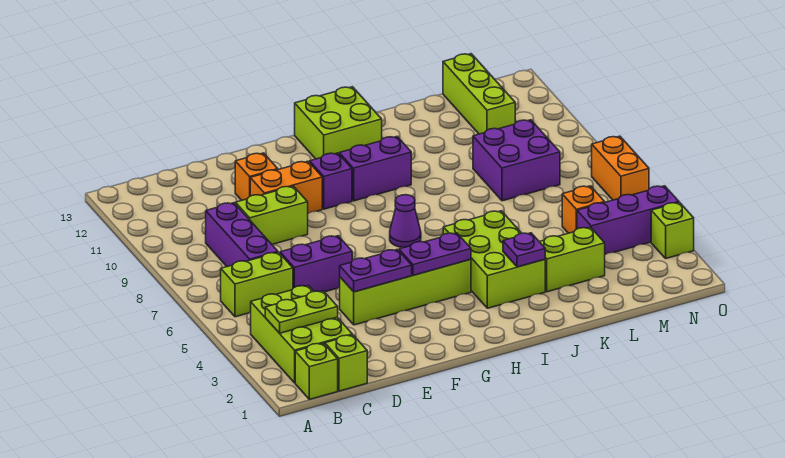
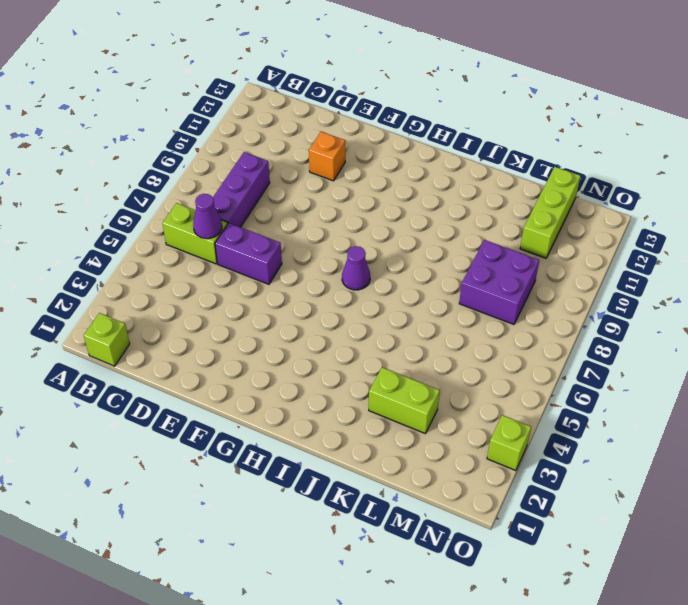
purple cone C6 level 2 -> none
none -> lime brick B2:C4 level 1
none -> lime brick C1 level 1
none -> lime brick D9:E9 level 1

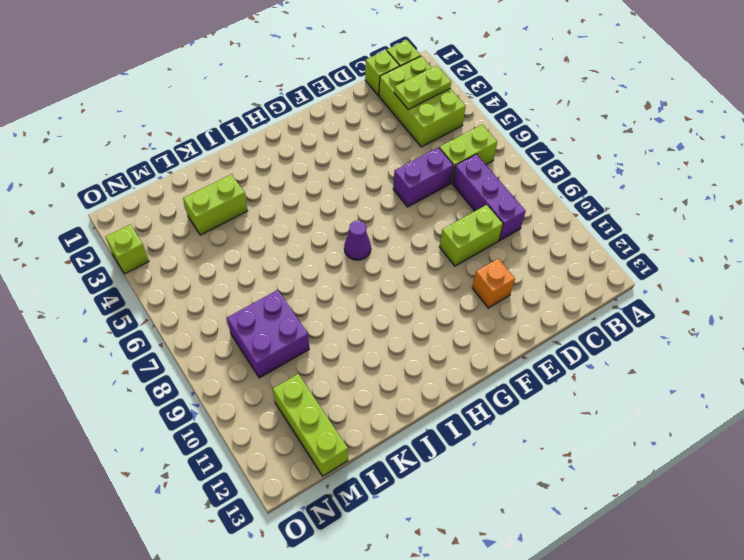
none -> lime brick E4:H4 level 1
none -> orange brick E10:F10 level 1
none -> purple brick G10 level 1

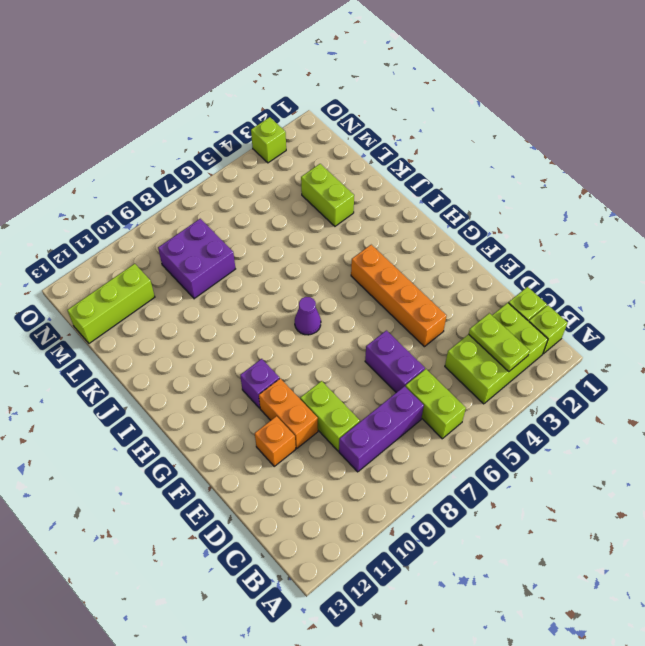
orange brick E4:H4 level 1 -> lime brick E4:H4 level 1
none -> purple brick H10:I10 level 1
none -> lime brick H12:I13 level 1
none -> lime brick I3:J5 level 1

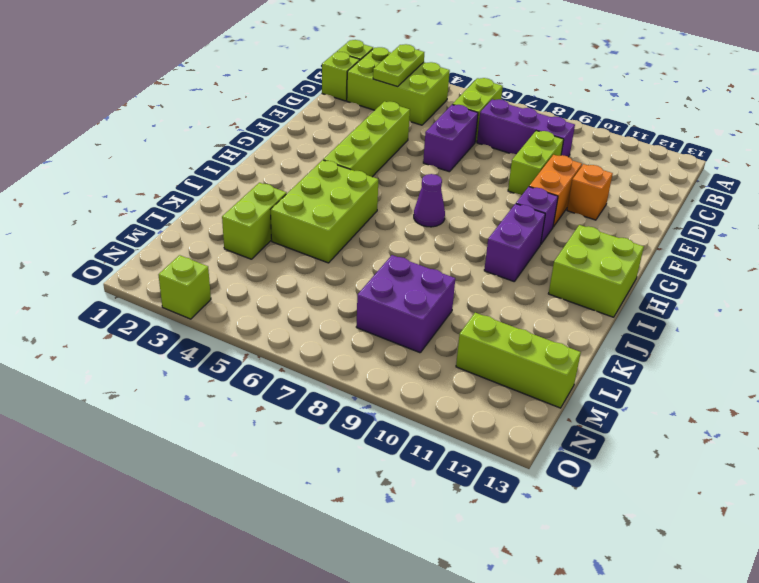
lime brick I4:K5 level 1 -> lime brick I3:J5 level 1
none -> purple brick M4:O4 level 1
none -> orange brick M5 level 1
none -> orange brick O6:O7 level 1

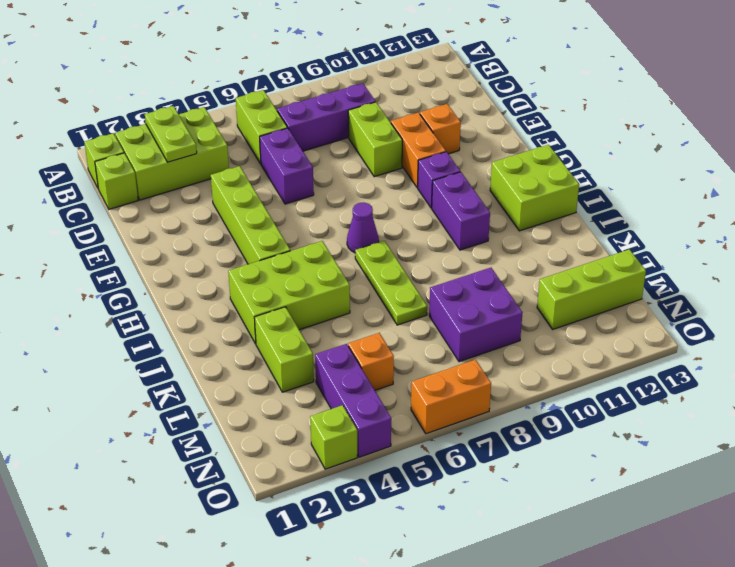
lime plate I7:K7 level 1 -> none
none -> purple plate E4:F4 level 2
none -> purple plate G4:H4 level 2
none -> purple plate J3 level 2

